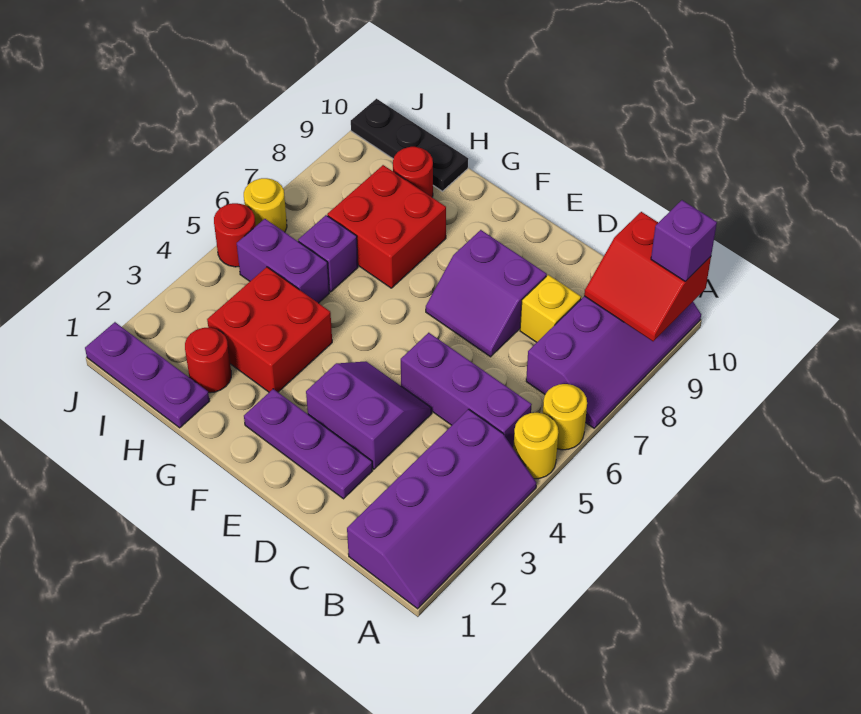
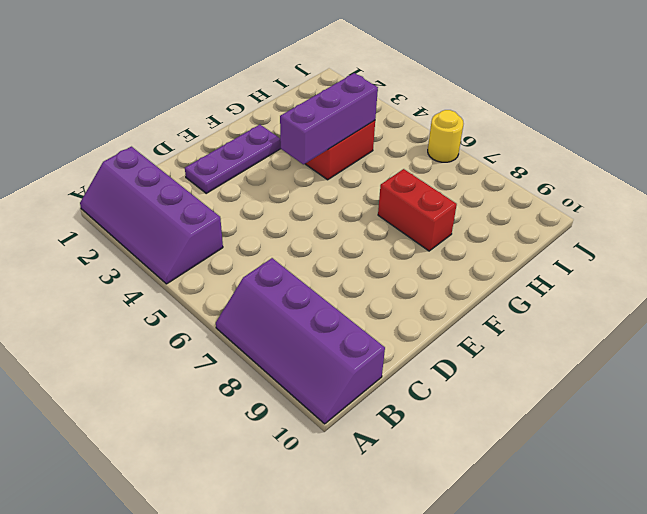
purple brick F4:H4 level 2 -> purple brick B5:D5 level 1
red brick G7:G8 level 1 -> red brick G7:H8 level 1
none -> yellow round brick A5 level 1
none -> yellow round brick A6 level 1
none -> yellow brick C8 level 1

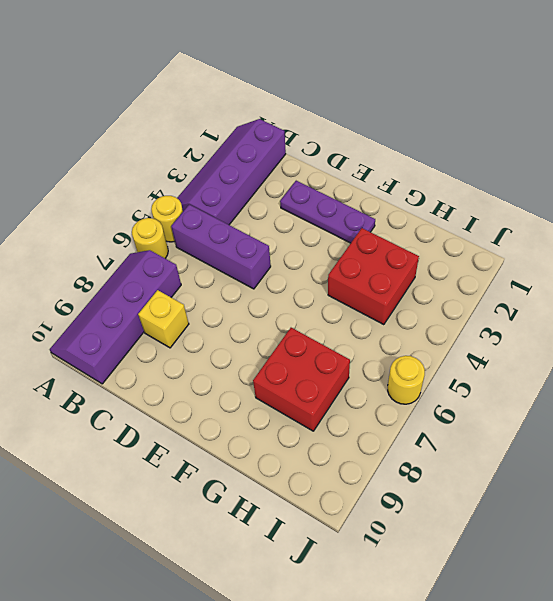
none -> purple slope D3:E4 level 1 top 3
none -> purple slope D7:E8 level 1 top 8
none -> purple plate H1:J1 level 1

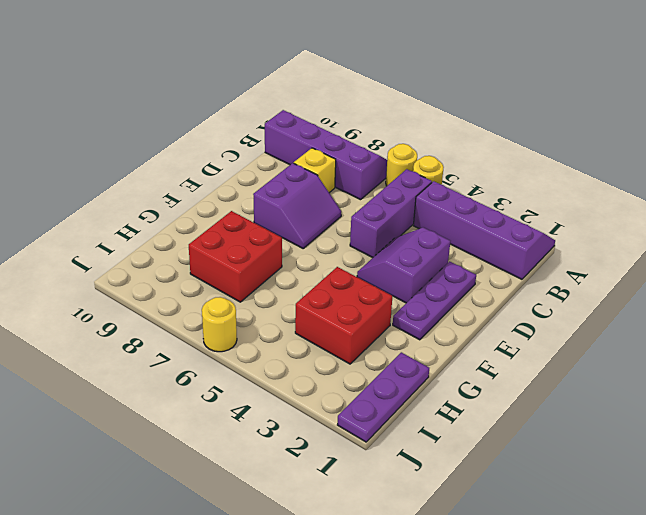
none -> red round brick H2 level 1
none -> purple brick H5:I5 level 1
none -> purple brick H6 level 1

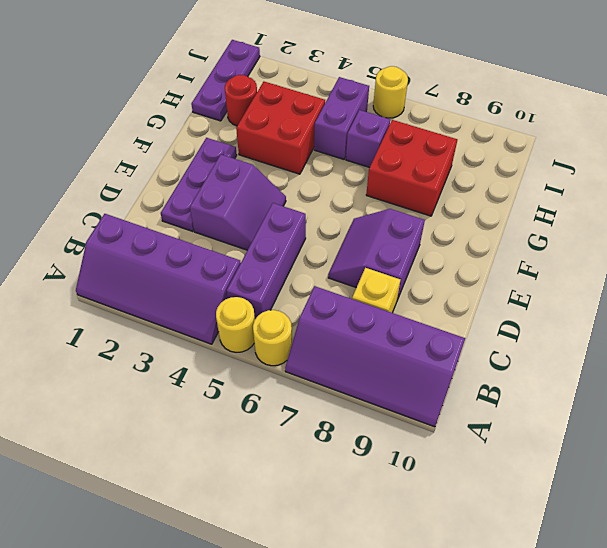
none -> red round brick H9 level 1
none -> black plate H10:J10 level 1
none -> red round brick J5 level 1

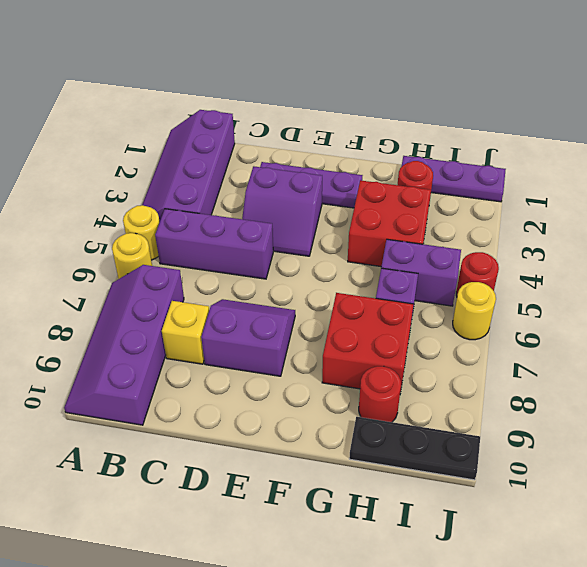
none -> red slope A9:B10 level 2 top 10
none -> purple brick A10 level 3

